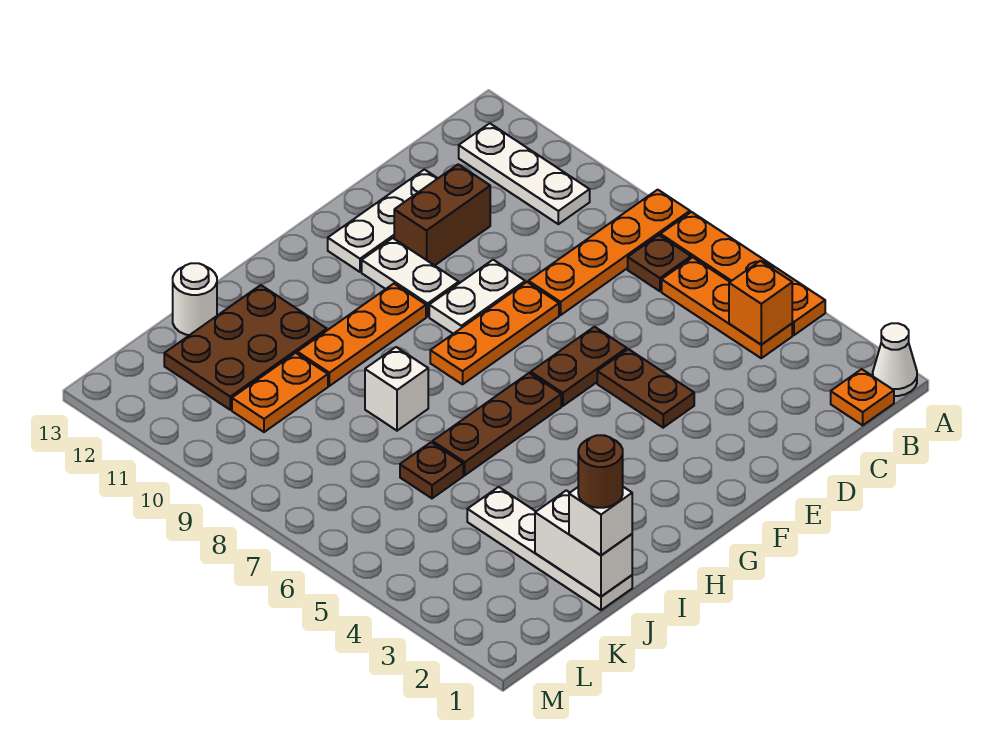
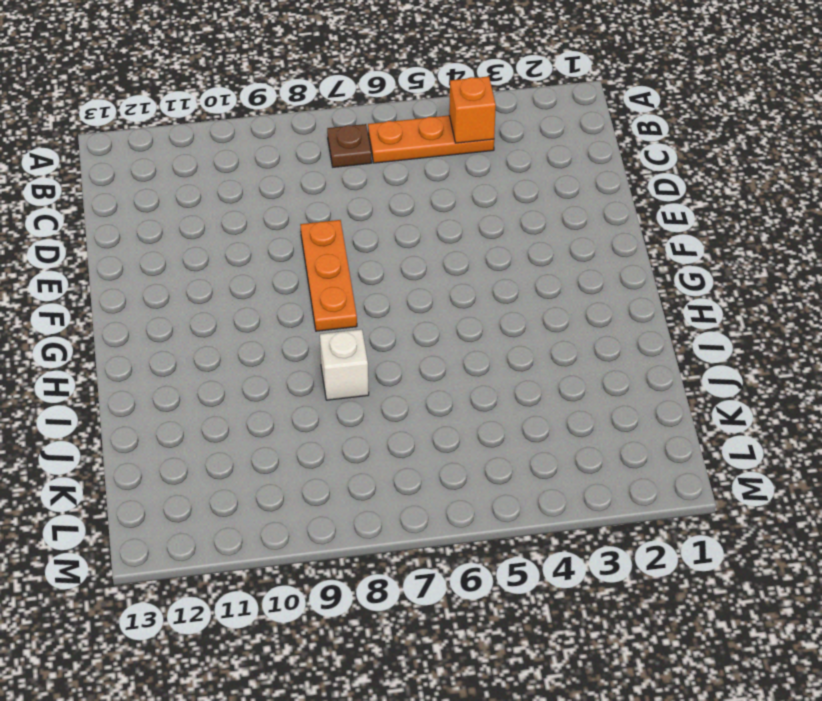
none -> white cone A1 level 1
none -> orange plate A4:A7 level 1
none -> orange plate A8:D8 level 1

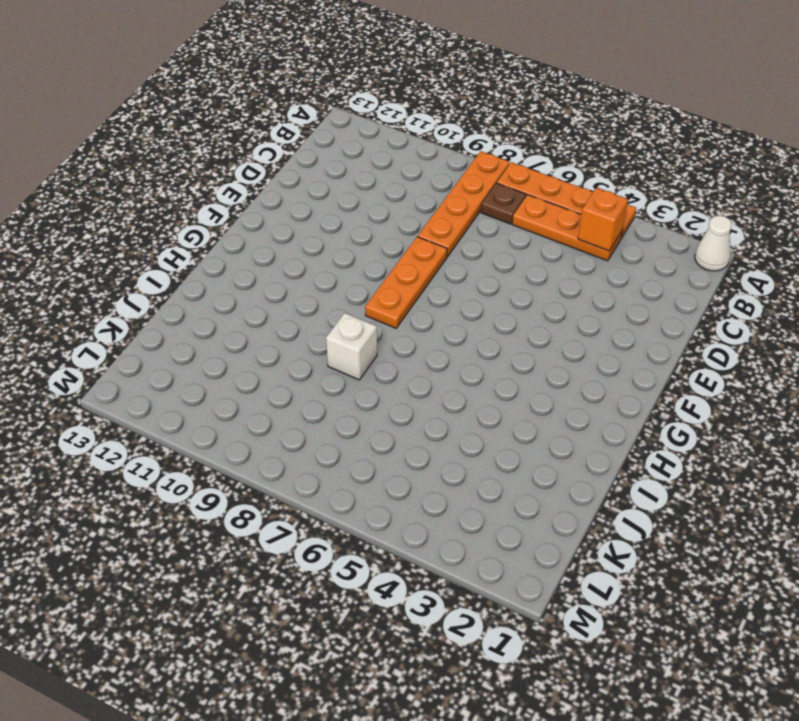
none -> orange plate B1 level 1
none -> white plate B10:B12 level 1
none -> brown brick D11:E11 level 1

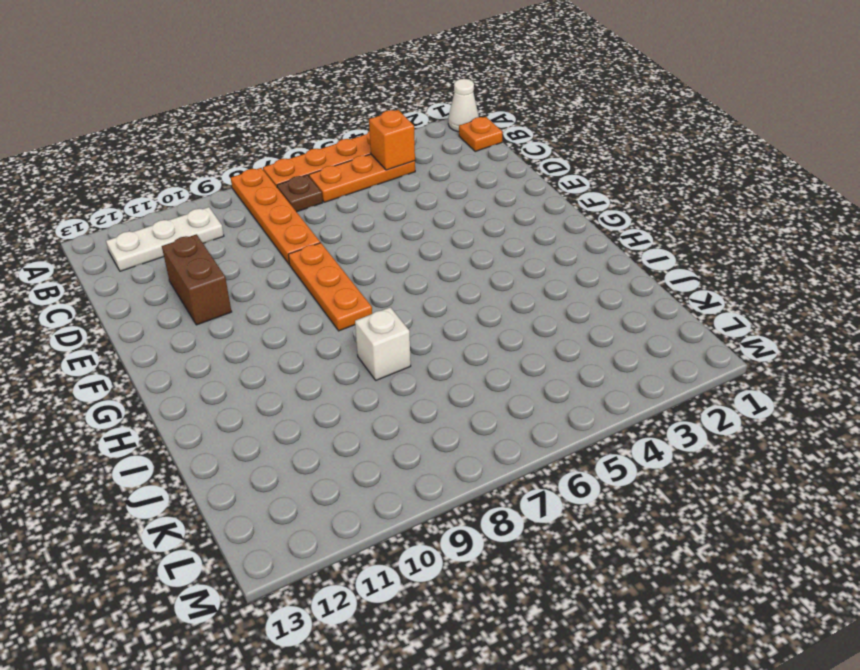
none -> white plate D12:F12 level 1
none -> brown plate E4:E5 level 1
none -> brown plate E6:F6 level 1

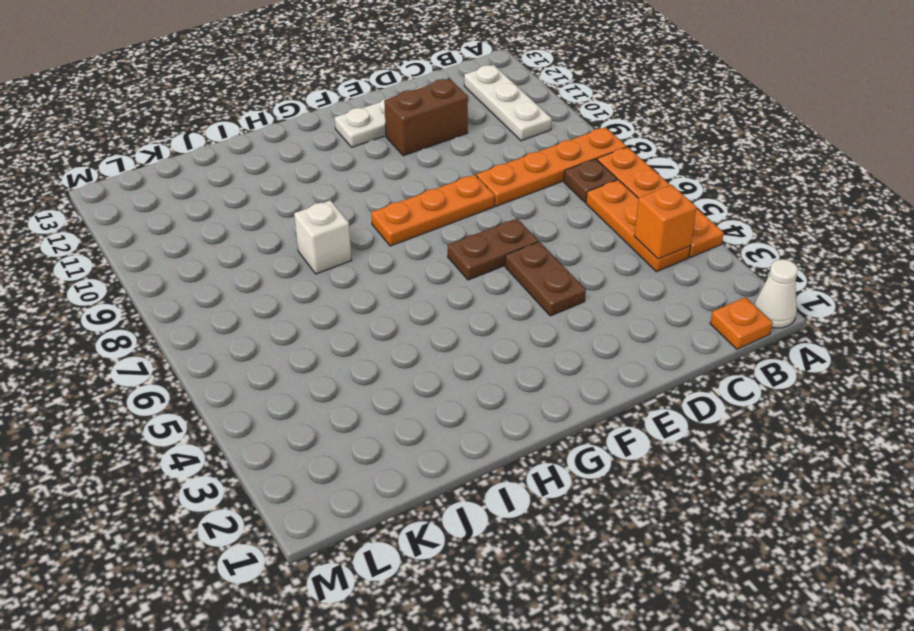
none -> white plate E9:F9 level 1
none -> white plate F10:F11 level 1
none -> brown plate G6:I6 level 1

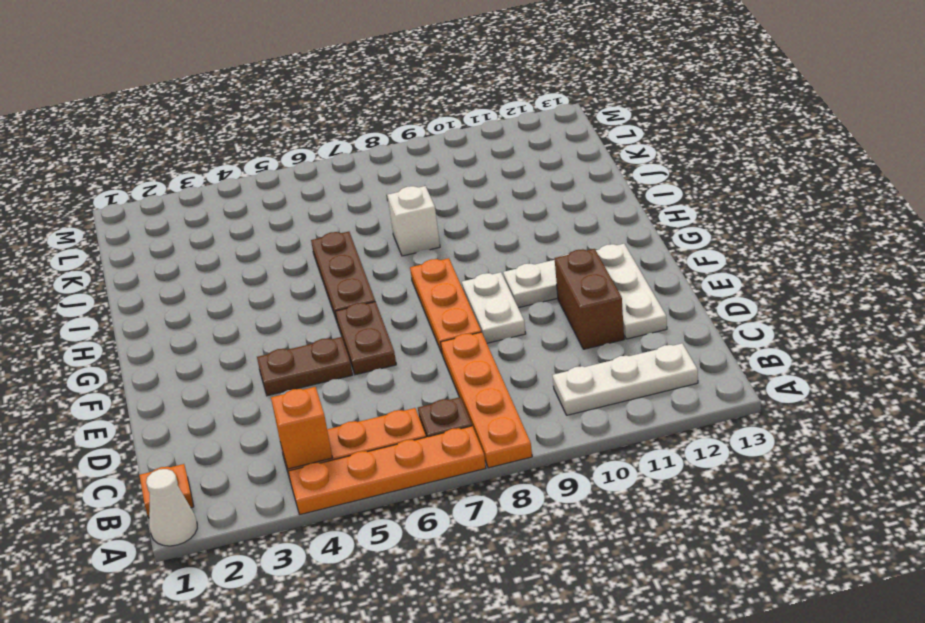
none -> orange plate G10:I10 level 1
none -> brown plate I11:K12 level 1
none -> white plate J1:J4 level 1

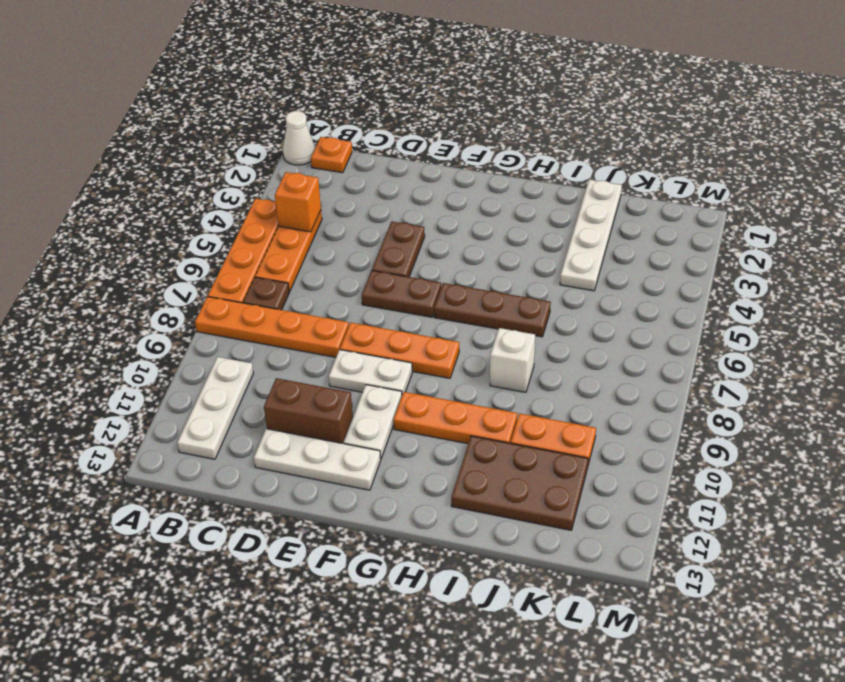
none -> brown plate J6 level 1
none -> white round brick J13 level 1
none -> white brick J1:J2 level 2

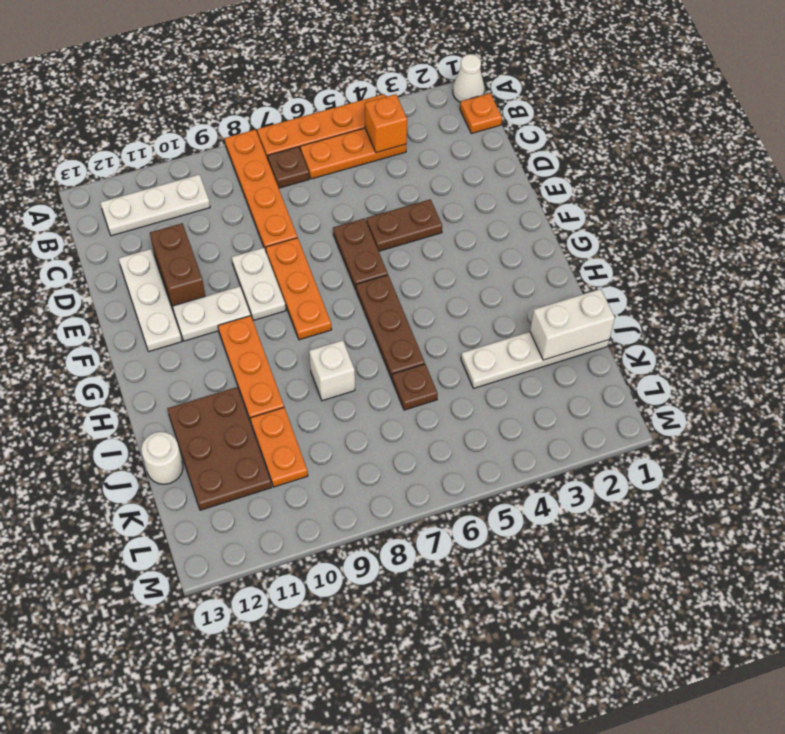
none -> white brick J1 level 3
none -> brown round brick J1 level 4

